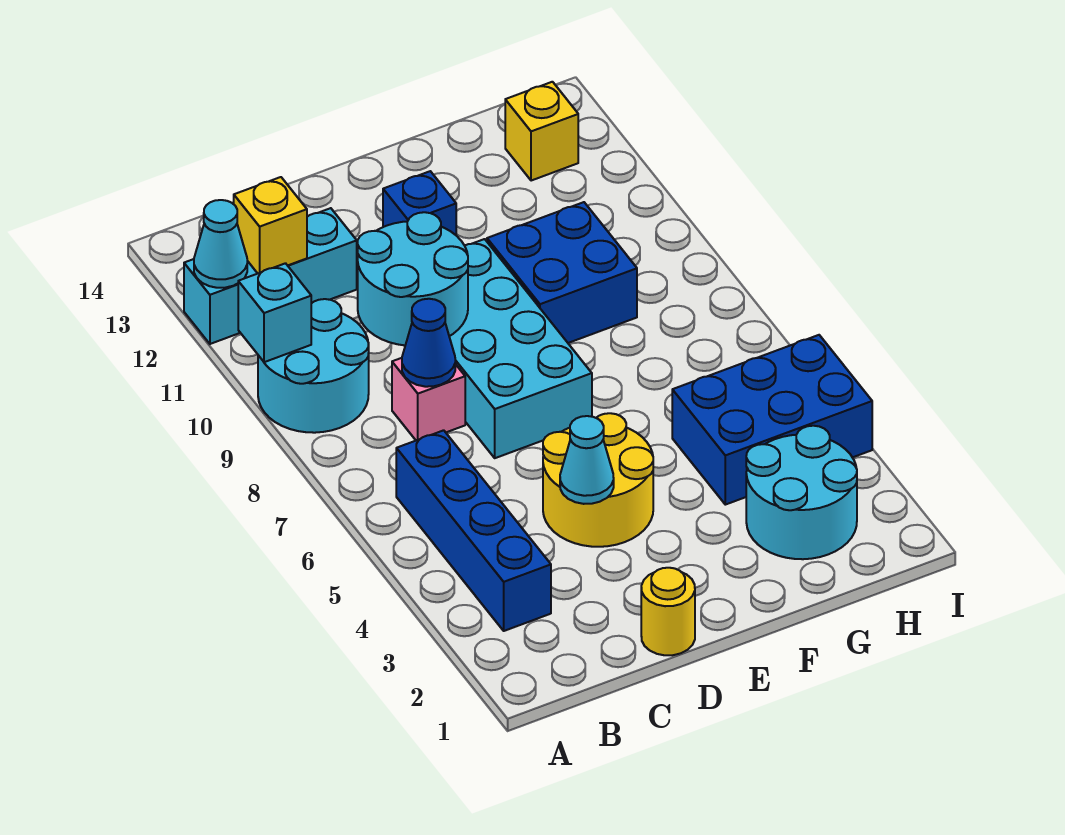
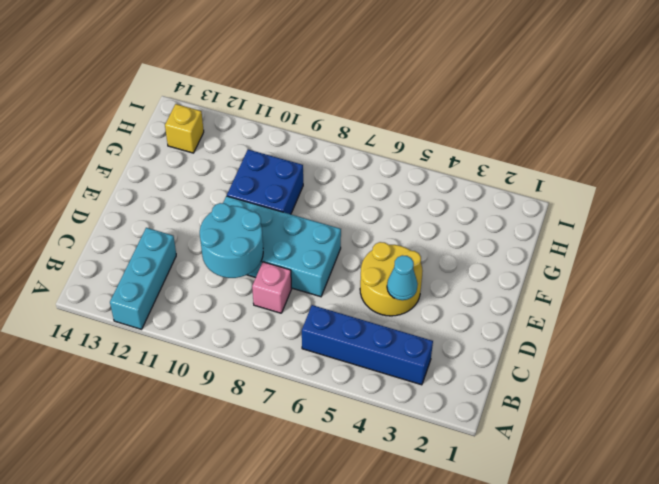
none -> cyan round brick A9:B10 level 1
none -> yellow round brick D1 level 1
none -> blue brick E12 level 1

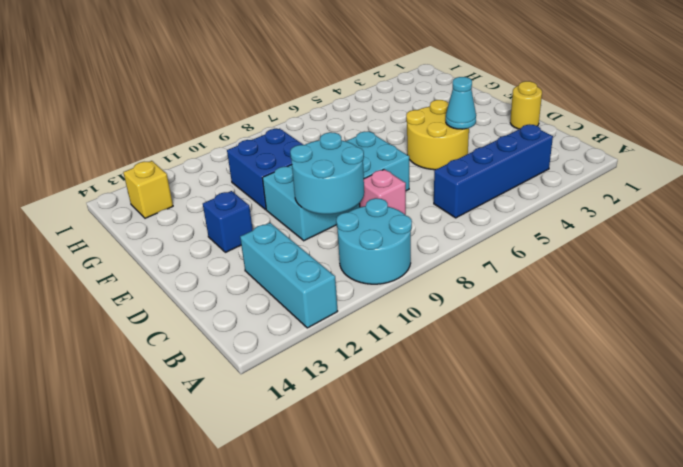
none -> cyan round brick G2:H3 level 1
none -> blue brick G4:I5 level 1
none -> cyan brick A10 level 2

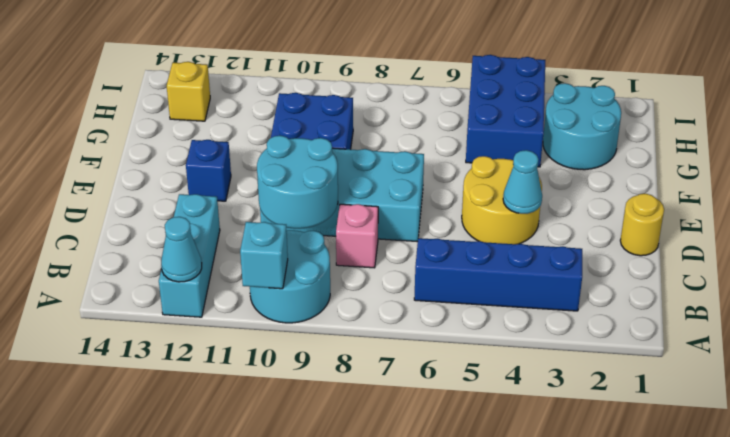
none -> yellow brick B12 level 2
none -> blue cone C8 level 2

